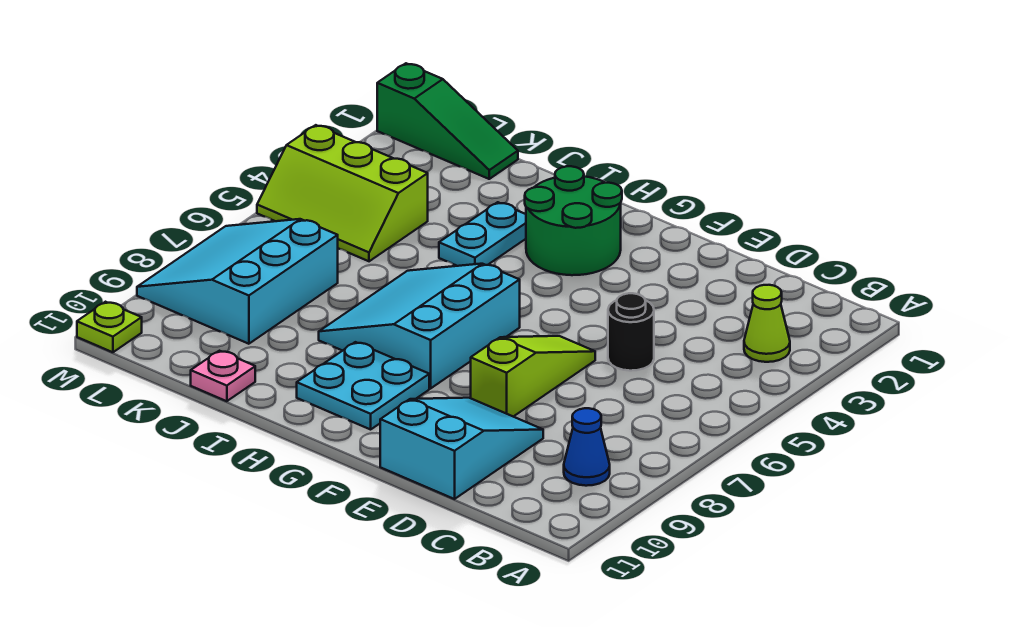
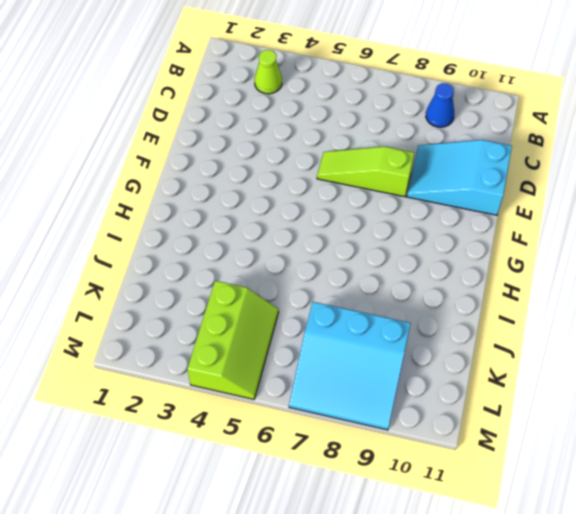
none -> black round brick D5 level 1
none -> green round brick G2:H3 level 1
none -> cyan slope G6:I8 level 1 top G

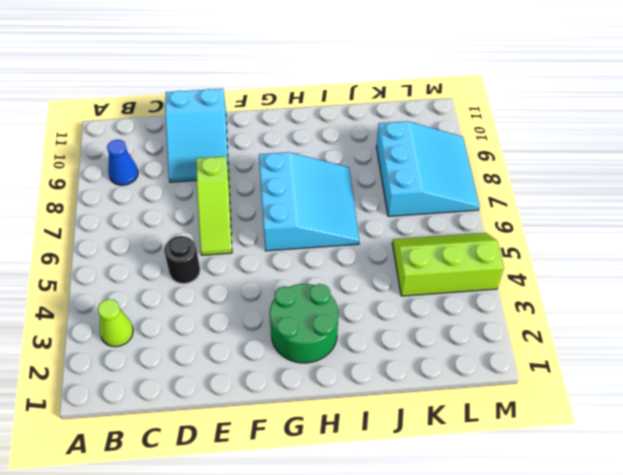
none -> cyan plate G9:H10 level 1
none -> cyan plate I3:I4 level 1
none -> pink plate J11 level 1

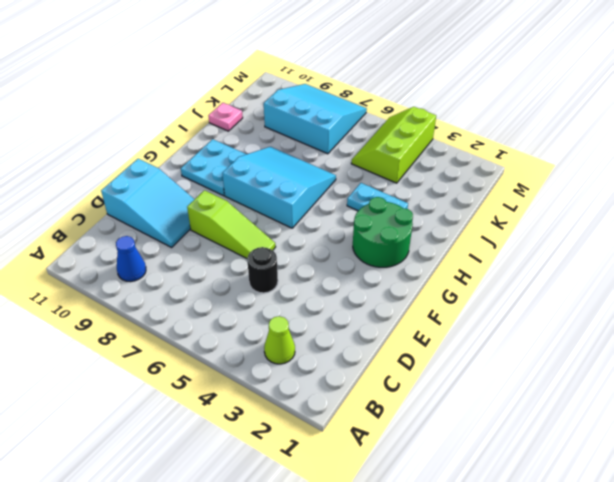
none -> green slope K1:M1 level 1 top M
none -> lime plate M11 level 1

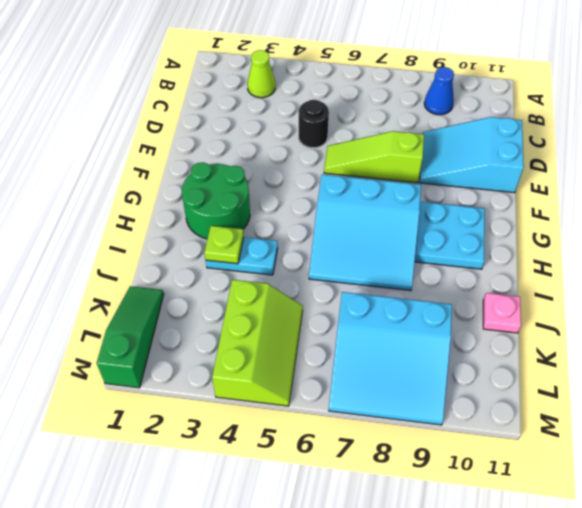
lime plate I3 level 2 -> lime plate M11 level 1

